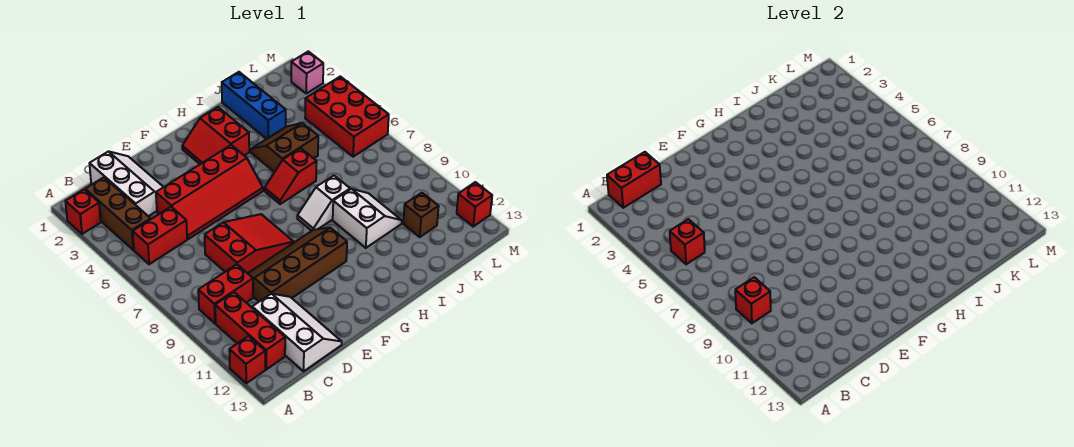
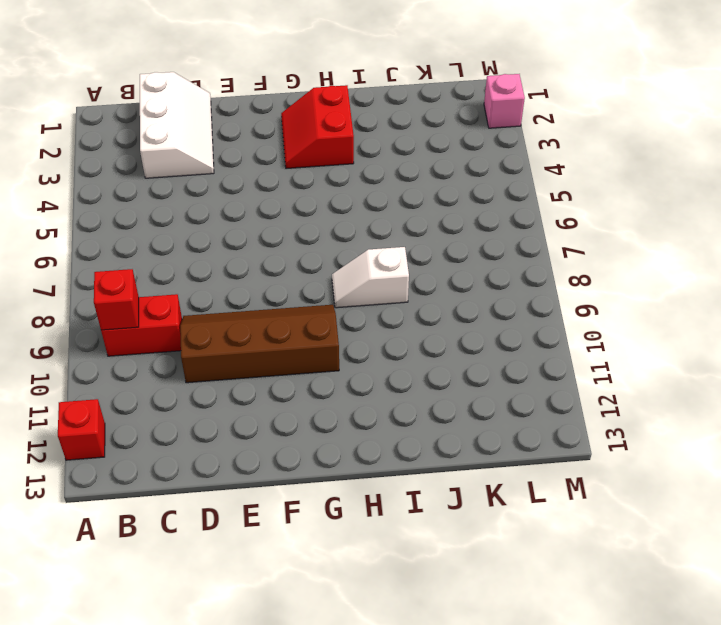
none -> red brick A2 level 1
none -> brown brick B2:B4 level 1
none -> red brick B5:C5 level 1

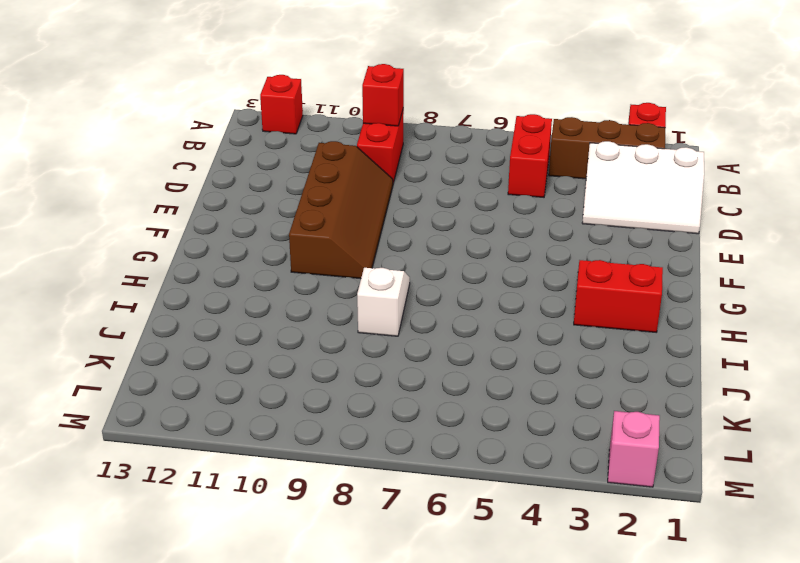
none -> red brick B10:B12 level 1
none -> white slope C11:D13 level 1 top C
none -> red slope D4:G5 level 1 top 4

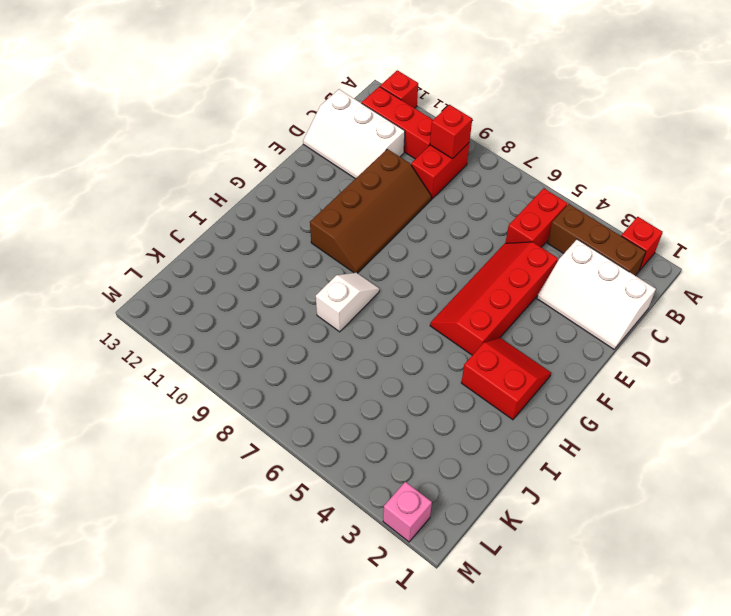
none -> red slope D7:F8 level 1 top D
none -> red slope H6:I6 level 1 top I
none -> brown slope I4:J5 level 1 top 5

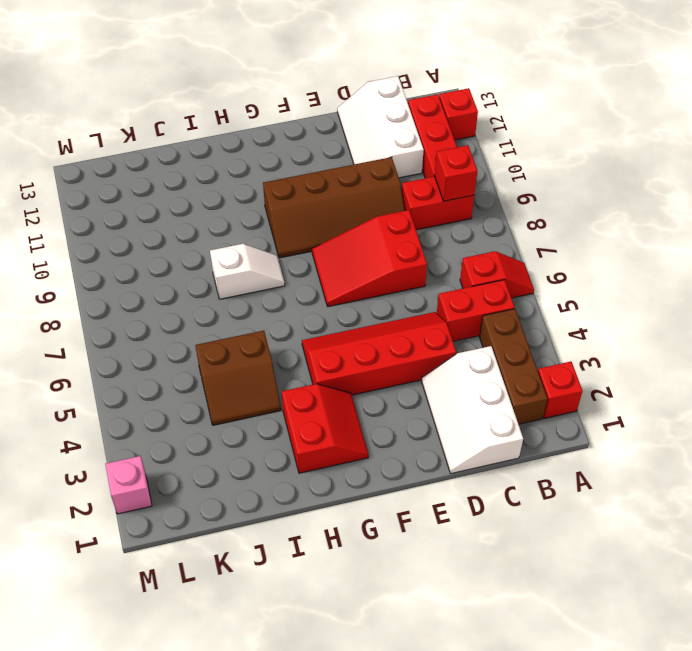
red slope A6:B6 level 1 top B -> red slope H6:I6 level 1 top I
none -> white slope I9:J10 level 1 top I
none -> blue brick J1:J3 level 1
none -> brown brick K11 level 1

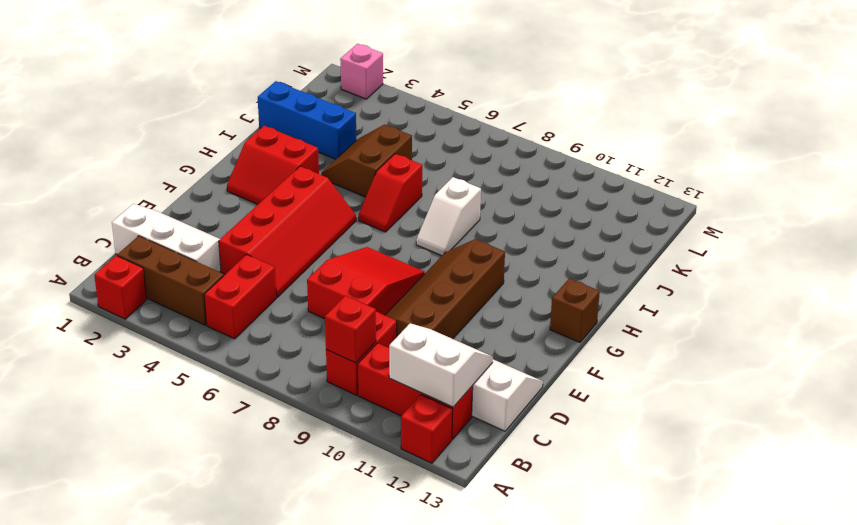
white slope B11:C12 level 2 top B -> white slope I9:J10 level 1 top I
brown brick G13 level 1 -> brown brick K11 level 1
none -> red brick L4:M6 level 1
none -> red brick M12 level 1
none -> red brick B1:C1 level 2

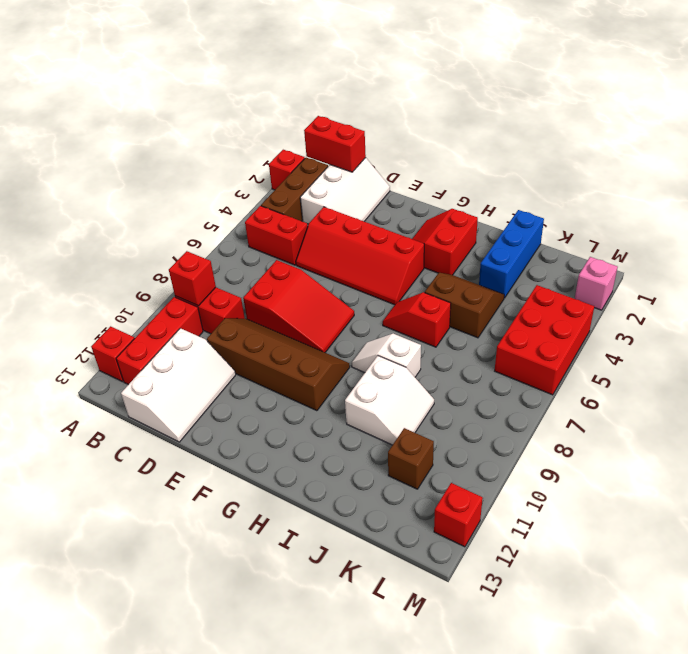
none -> red brick B5 level 2

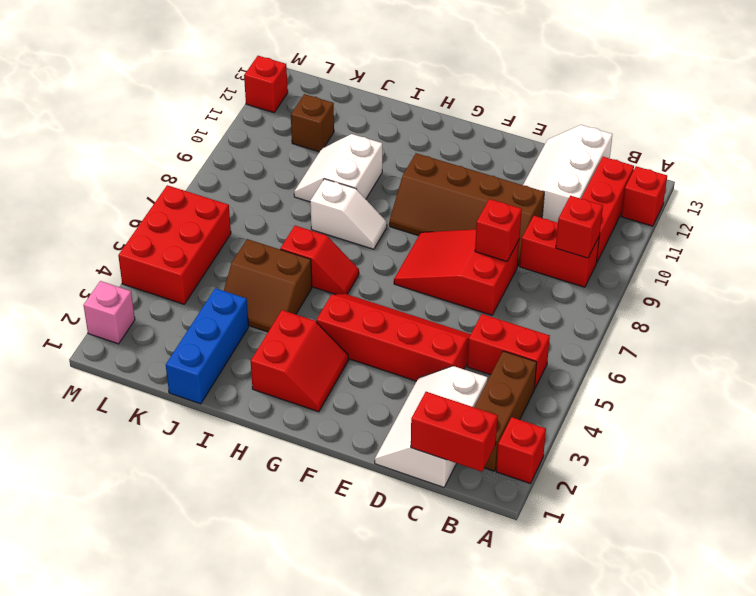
red brick D8 level 2 -> red brick B5 level 2

